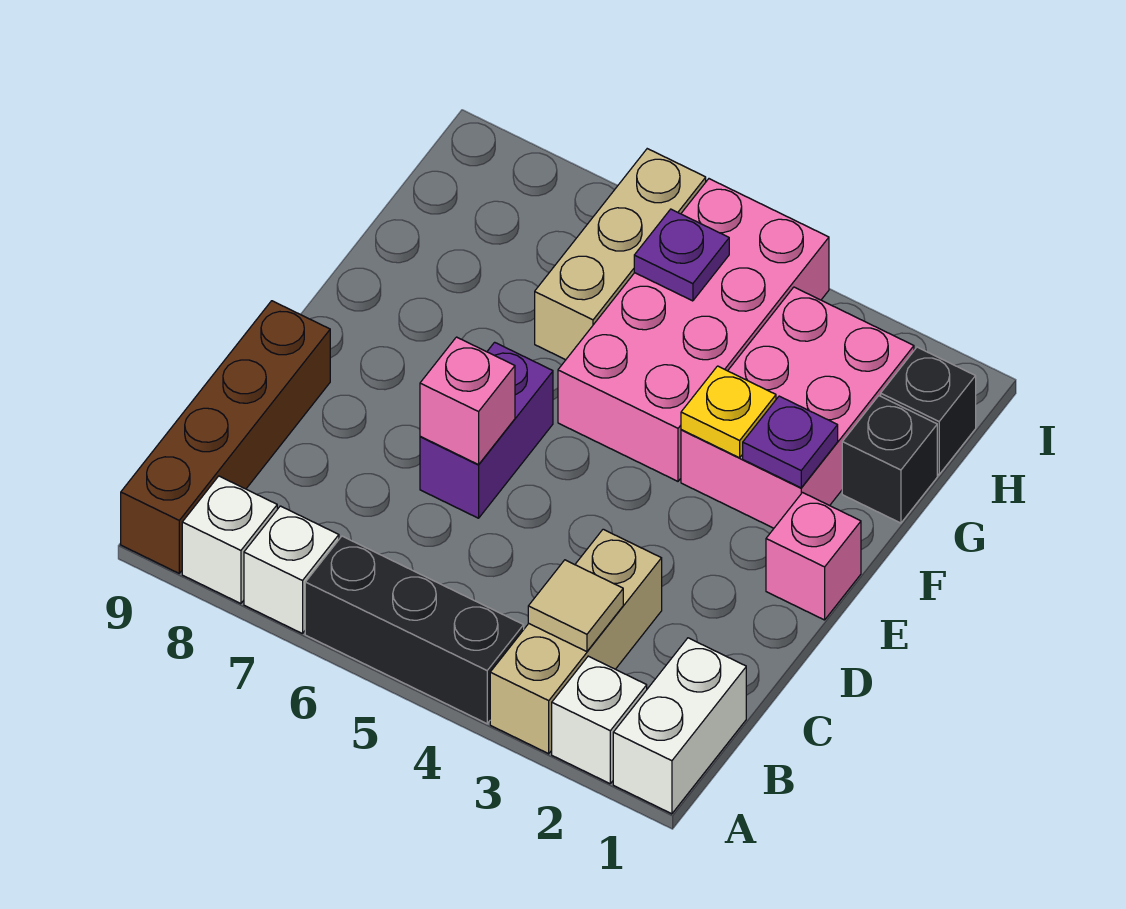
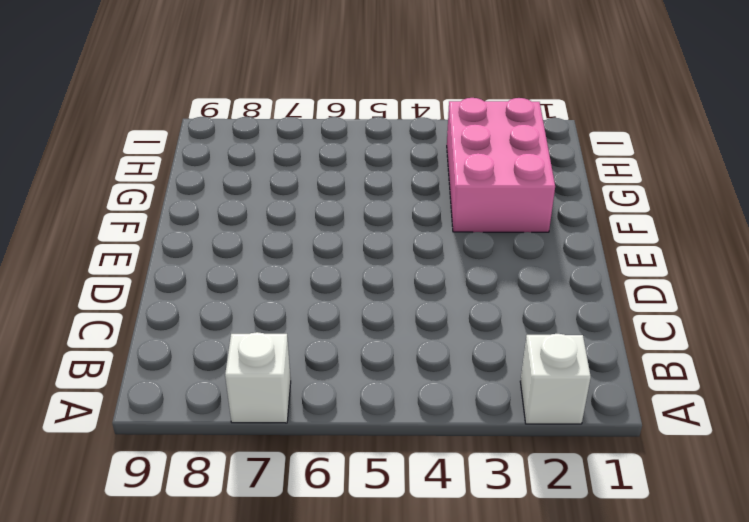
none -> white brick A1:B1 level 1
none -> tan brick A3:C3 level 1
none -> black brick A4:A6 level 1

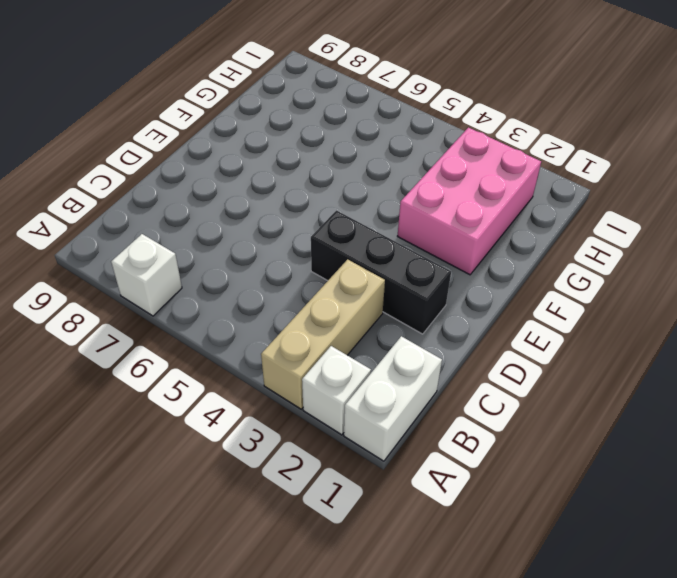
black brick D2:D4 level 1 -> black brick A4:A6 level 1
none -> white brick A8 level 1
none -> brown brick A9:D9 level 1
none -> purple brick D6:E6 level 1

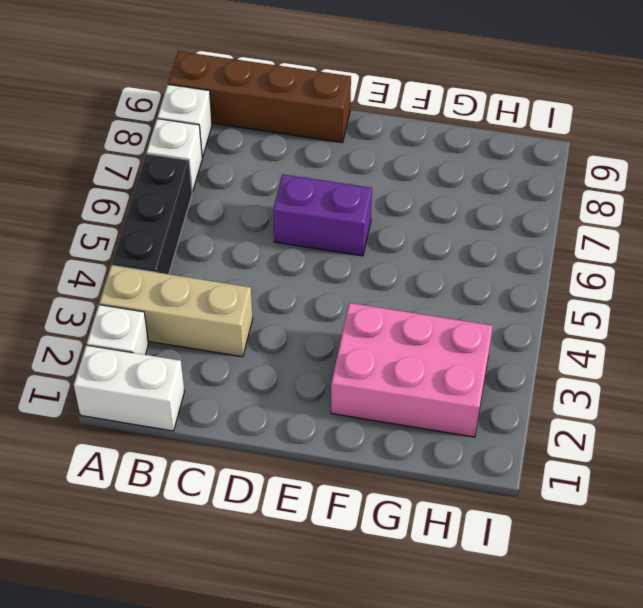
none -> pink brick E1 level 1
none -> pink brick F4:I5 level 1
none -> black brick G1 level 1

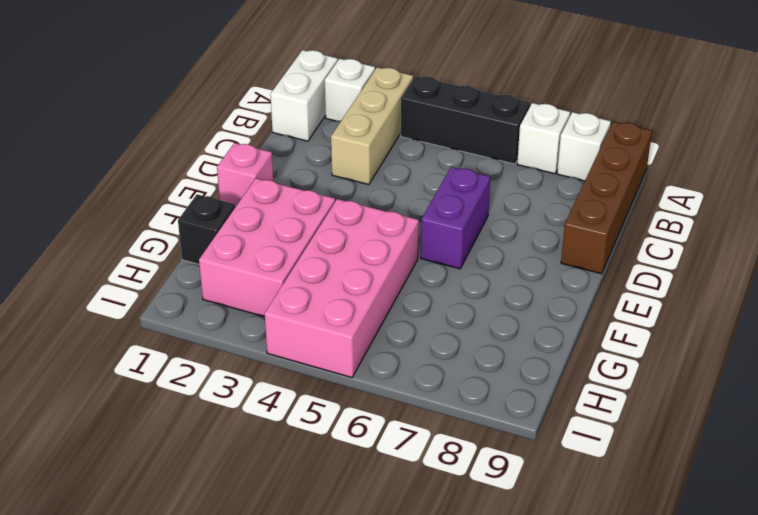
none -> tan brick G6:I6 level 1
none -> black brick H1 level 1
none -> tan tile B3 level 2

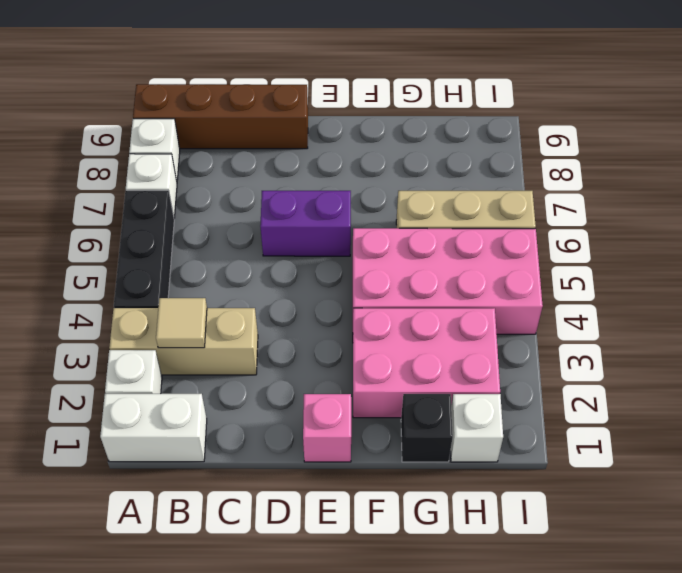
white brick H1 level 1 -> black brick H1 level 1
none -> pink brick D6 level 2
none -> purple plate F2 level 2
none -> yellow plate F3 level 2

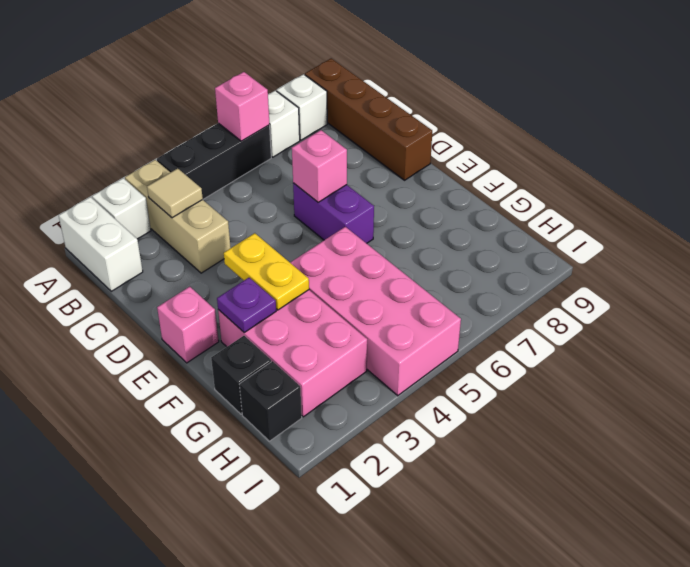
pink brick A6 level 2 -> none
yellow plate E3:F3 level 2 -> yellow plate F3 level 2
none -> tan brick G6:I6 level 1
none -> purple plate H5 level 2

